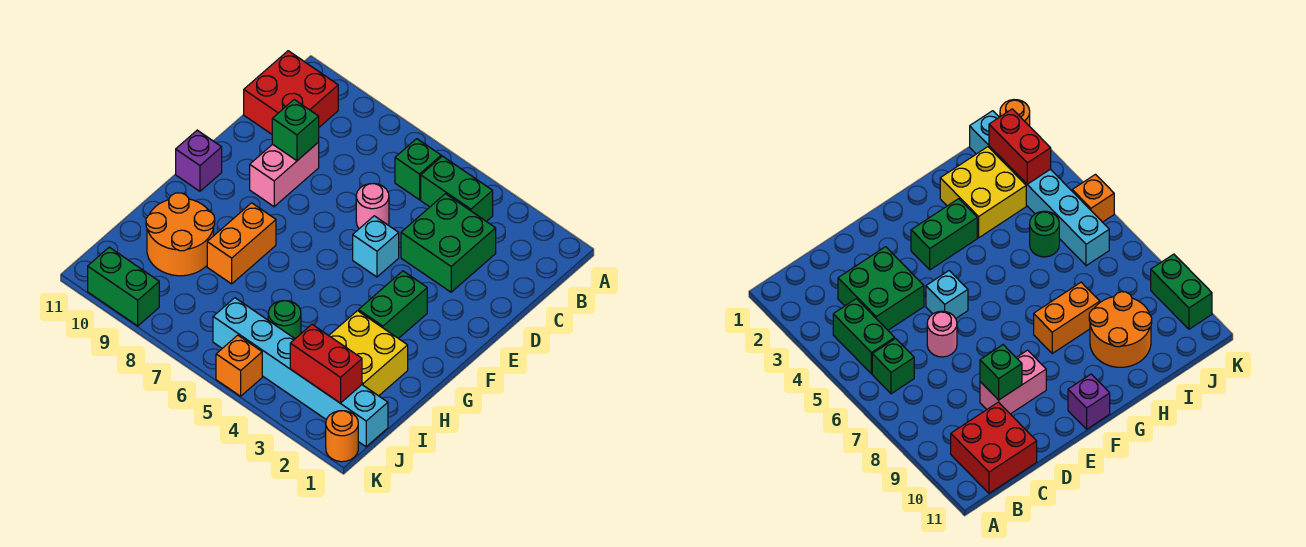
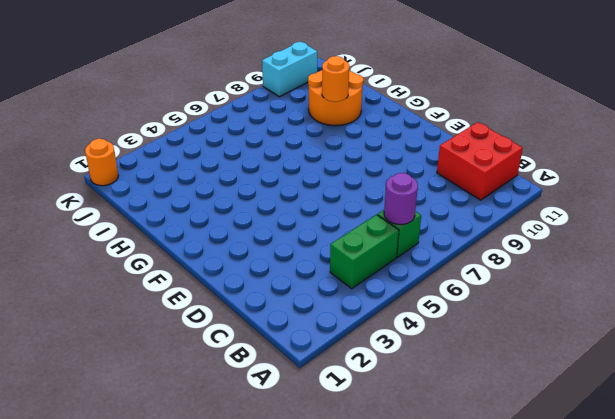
purple round brick B6 level 2 -> none
orange round brick H9 level 2 -> none
cyan brick K9:K10 level 1 -> green brick K9:K10 level 1
none -> green brick C3:D4 level 1
none -> pink round brick D6 level 1
none -> pink brick D9:E9 level 1

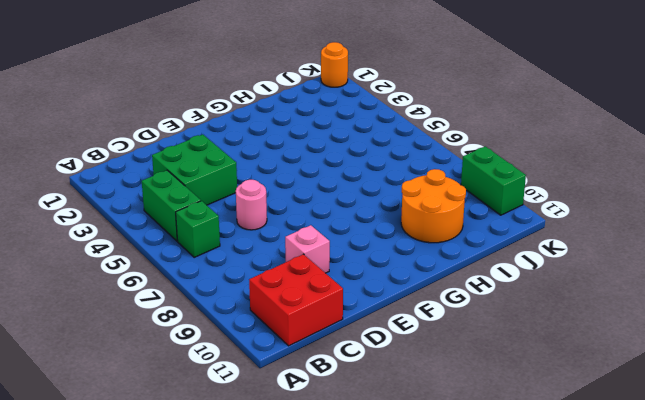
pink brick D9 level 1 -> pink brick D9:E9 level 1
none -> cyan brick E5 level 1
none -> green brick F3:G3 level 1
none -> purple brick F11 level 1

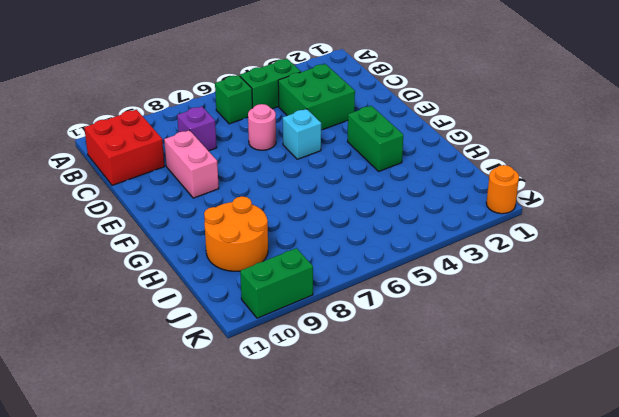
purple brick C8 level 1 -> purple brick F11 level 1
none -> orange brick G8:H8 level 1
none -> yellow brick H2:I3 level 1
none -> green round brick I5 level 1

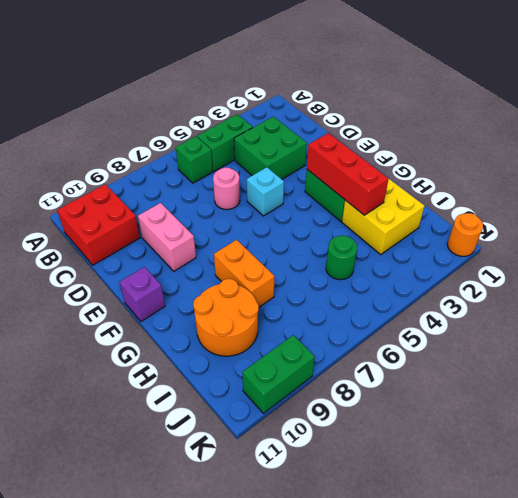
red brick F3:H3 level 2 -> none
none -> cyan brick J1:J6 level 1
none -> orange brick K5 level 1
none -> green brick D9 level 2

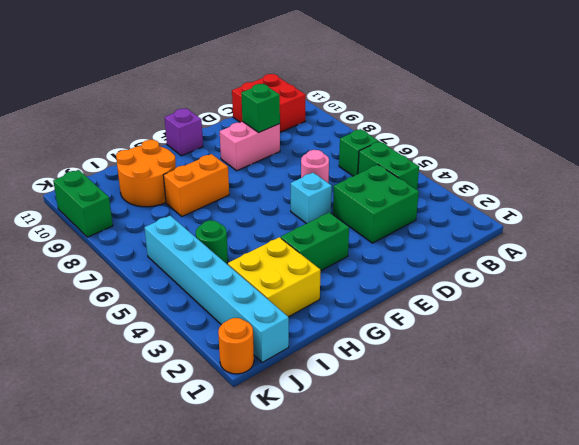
none -> orange brick K5 level 1
none -> red brick J2:J3 level 2

